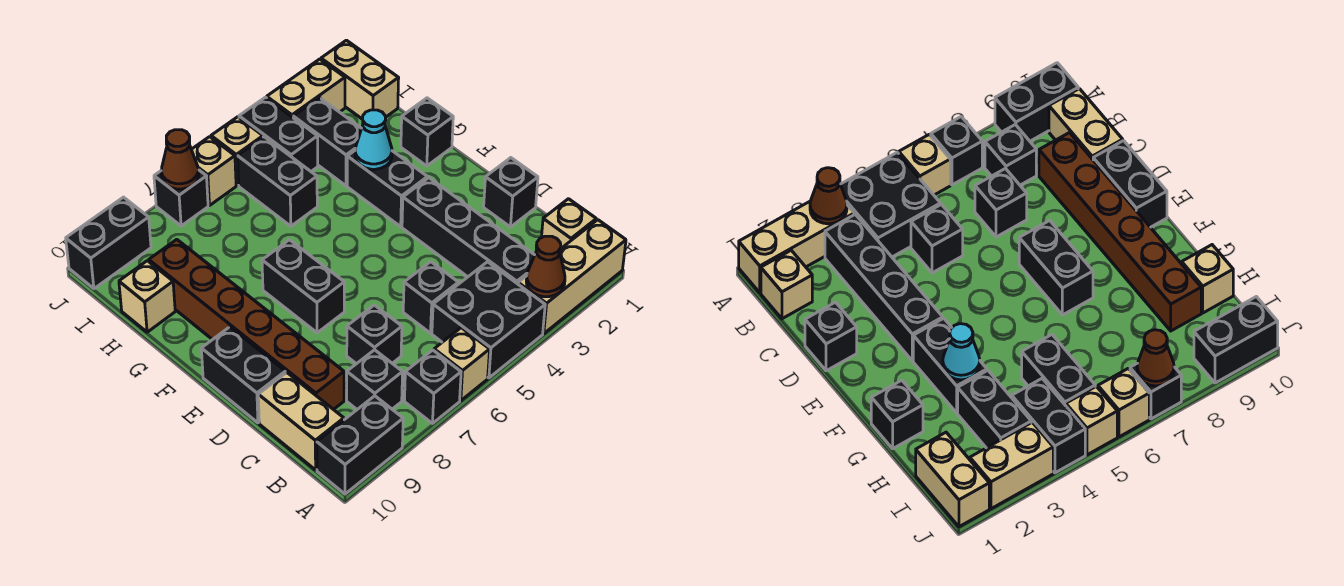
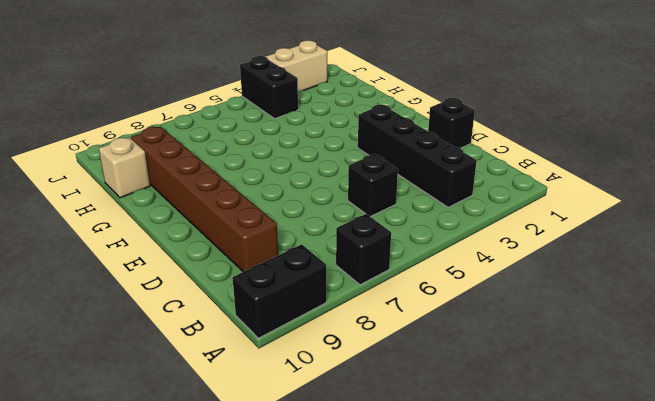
none -> tan brick A1:A3 level 1
none -> black brick A4:B5 level 1
none -> tan brick A6 level 1
none -> tan brick B1 level 1

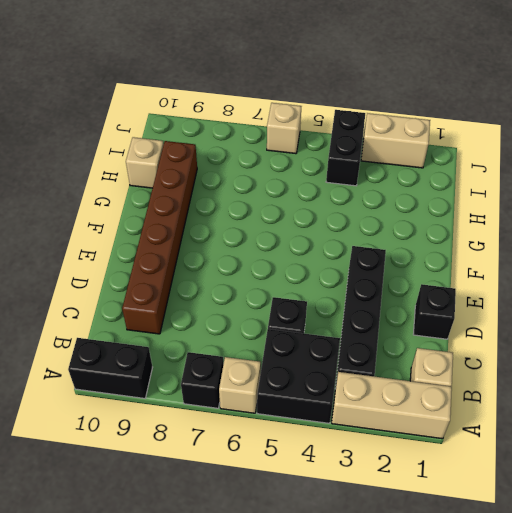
none -> black brick B8 level 1
none -> tan brick B10:C10 level 1
none -> black brick C7 level 1
none -> black brick D10:E10 level 1

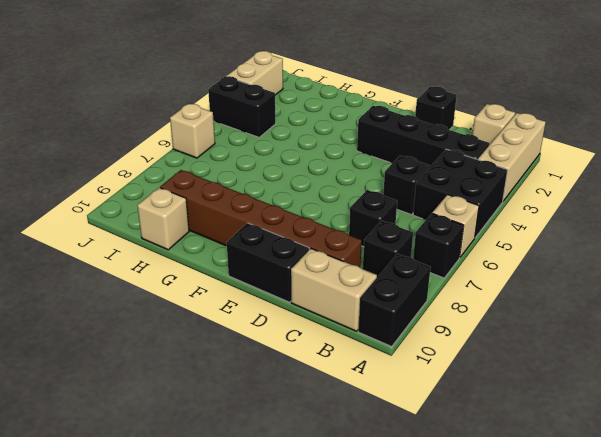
none -> black brick E7:F7 level 1
none -> black brick F3:G3 level 1
none -> black brick G1 level 1
none -> black brick H3:I3 level 1

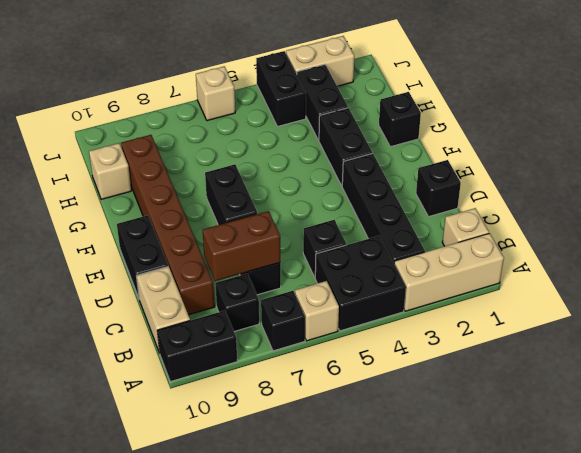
brown brick C7:C8 level 2 -> none
none -> black brick H5:I5 level 1
none -> tan brick I1:J1 level 1
none -> tan brick J5 level 1
none -> black brick J7 level 1

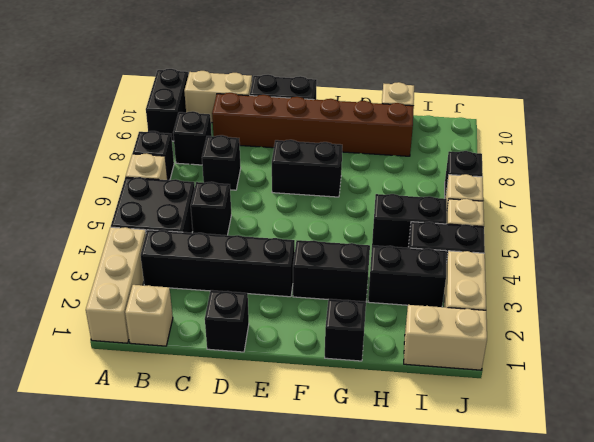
none -> black brick J9:J10 level 1
none -> brown cone A3 level 2
none -> cyan cone G3 level 2
none -> brown cone J7 level 2

